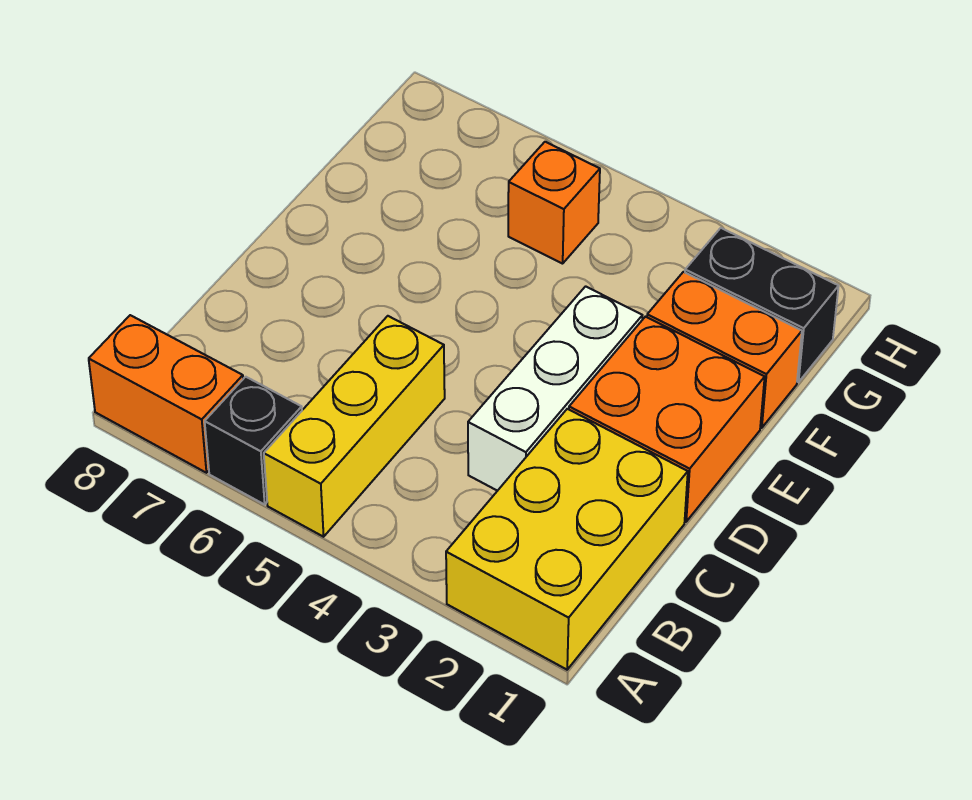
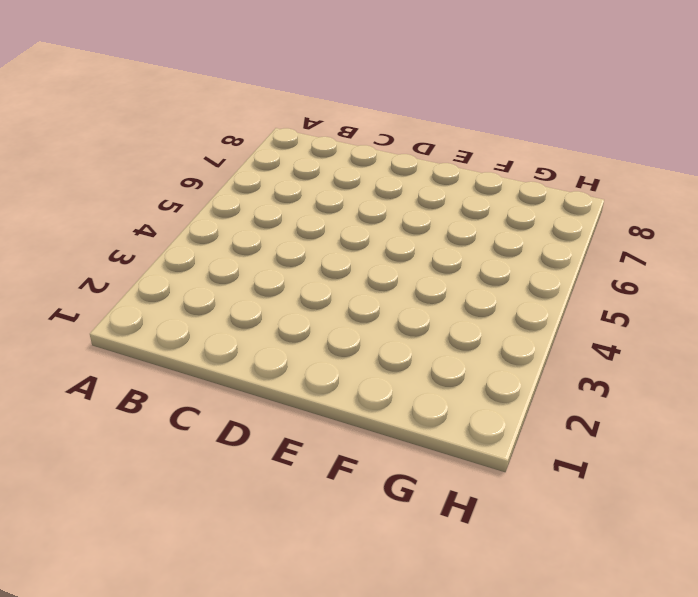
none -> yellow brick A1:C2 level 1
none -> yellow brick A5:C5 level 1

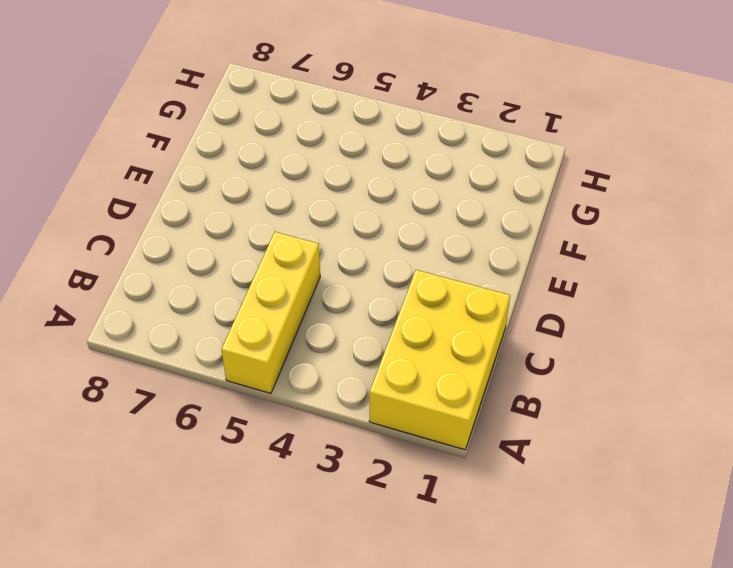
none -> black brick A6 level 1
none -> orange brick A7:A8 level 1

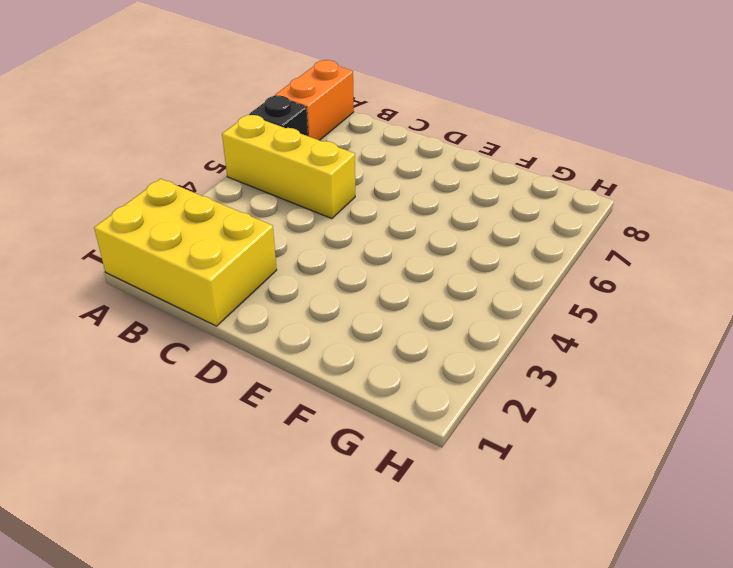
none -> white brick C3:E3 level 1
none -> orange brick D1:E2 level 1

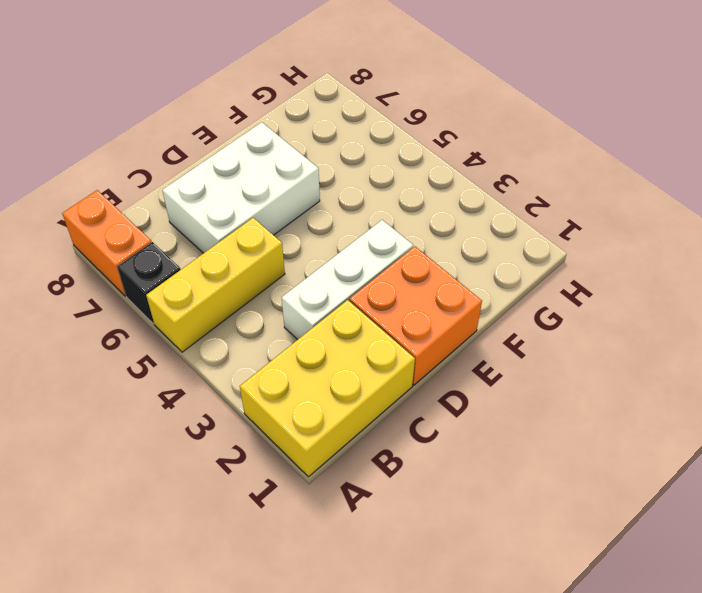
white brick C6:E7 level 1 -> none
none -> orange brick F1:F2 level 1
none -> black brick G1:G2 level 1

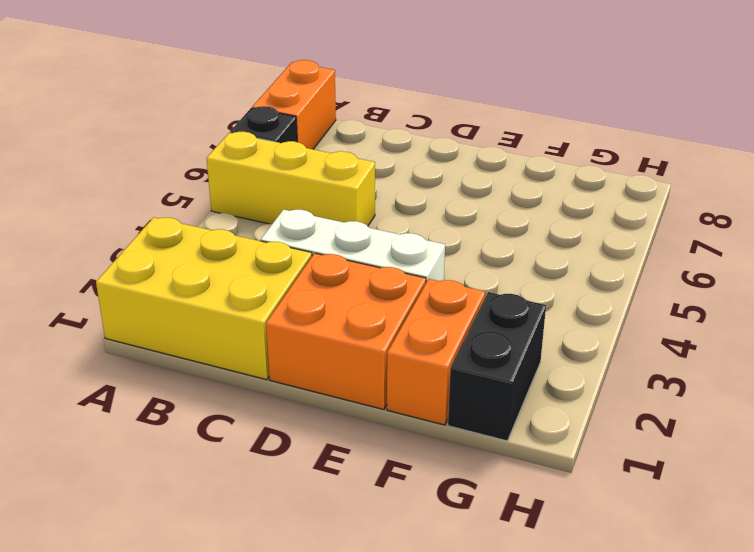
none -> orange brick G5 level 1

